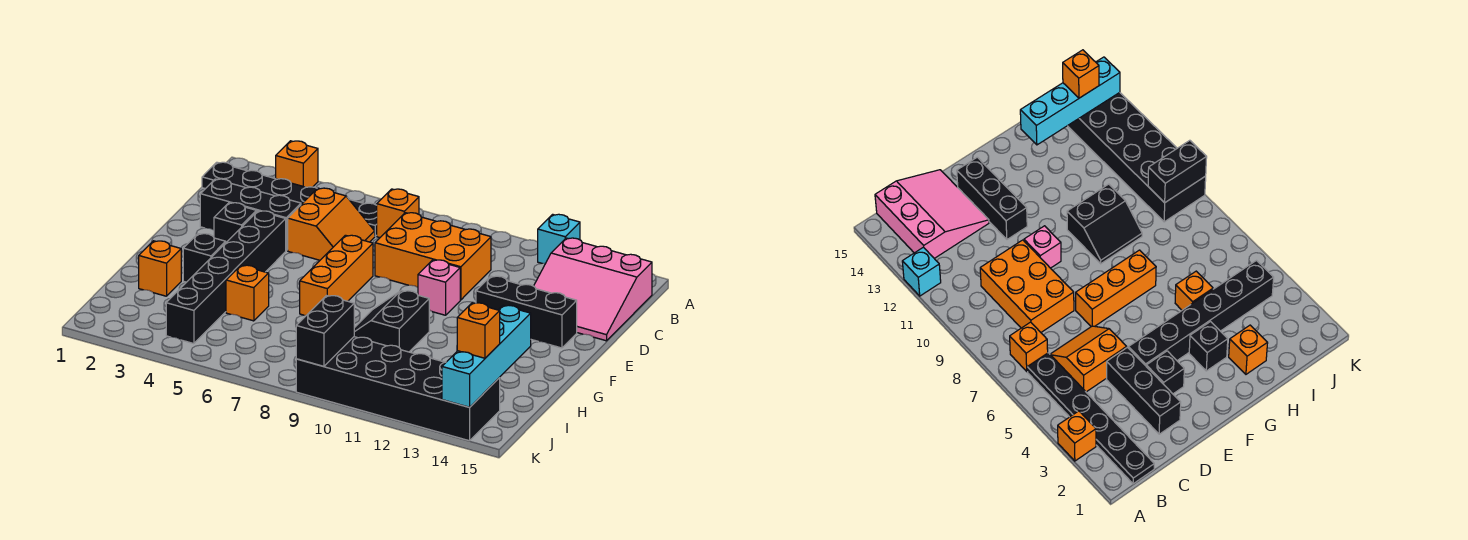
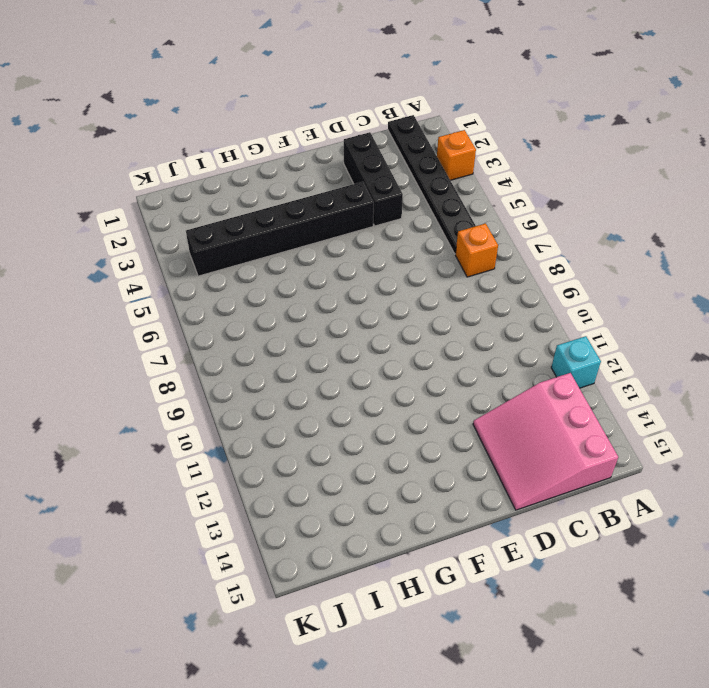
none -> orange slope C5:D6 level 1 top 5
none -> orange brick C8:D10 level 1
none -> black brick E3 level 1

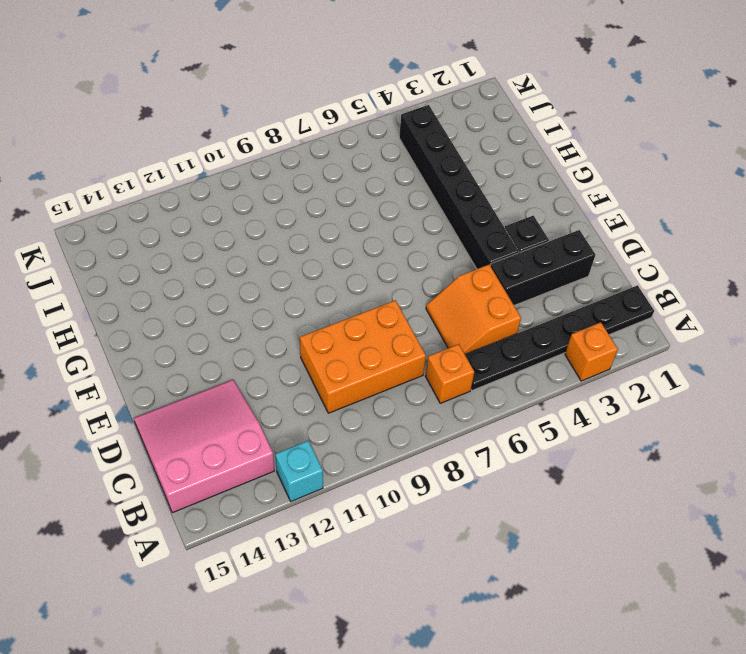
none -> orange brick E7:G7 level 1
none -> pink brick E10 level 1
none -> black brick E12:E14 level 1

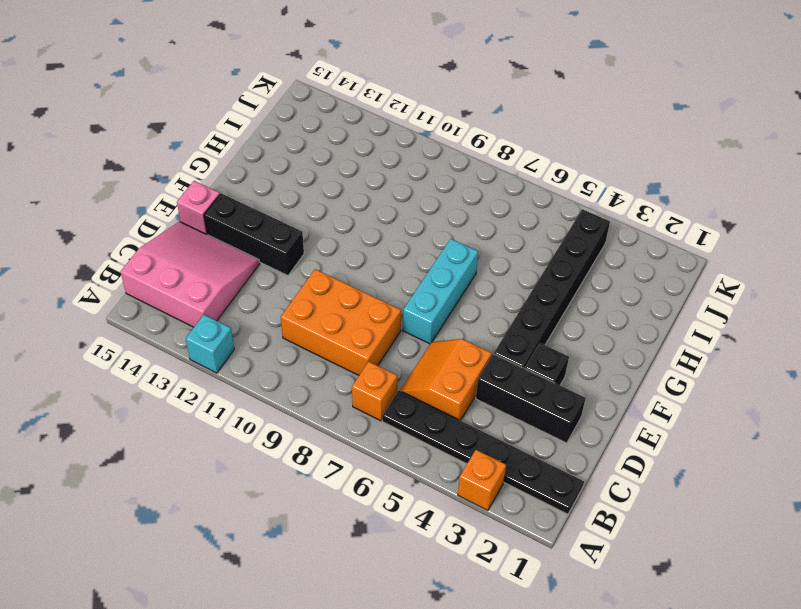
cyan brick E7:G7 level 1 -> orange brick E7:G7 level 1
pink brick E15 level 1 -> pink brick E10 level 1
none -> black brick G3 level 1
none -> black slope G9:H10 level 1 top 10
none -> orange brick H2 level 1

